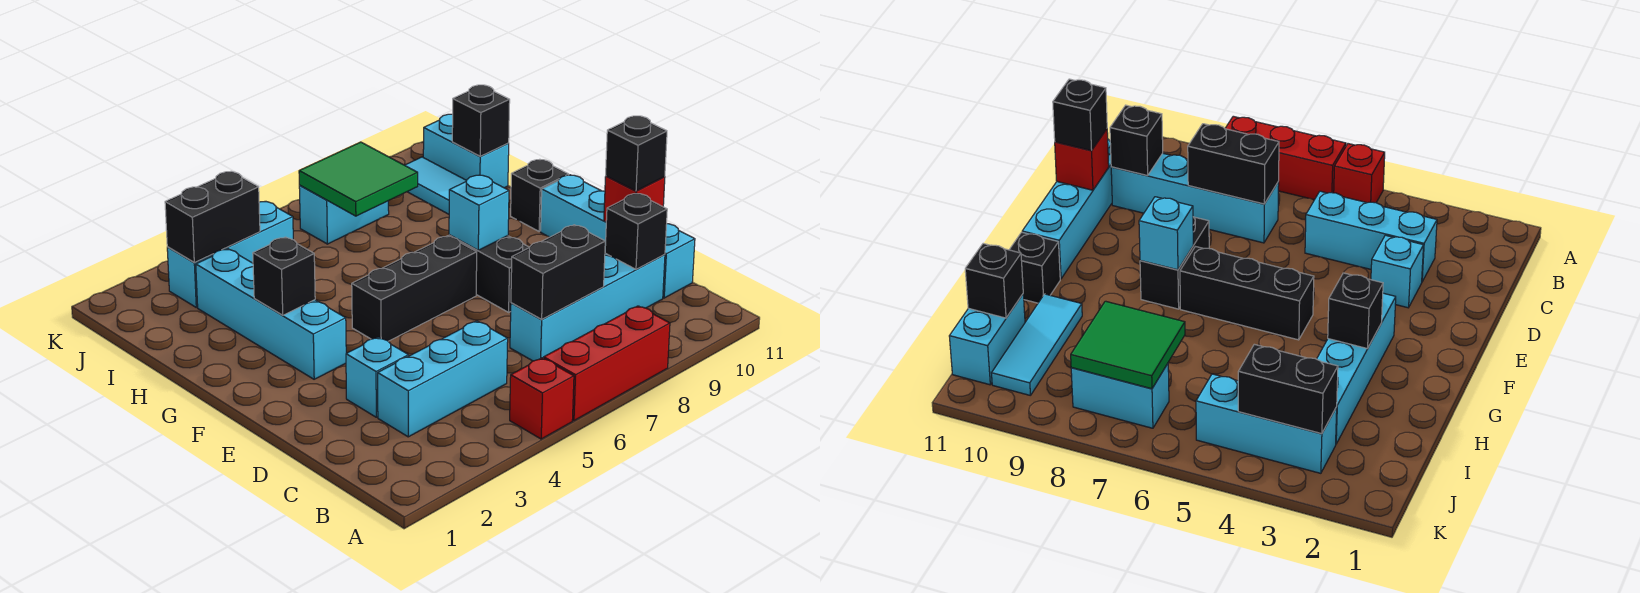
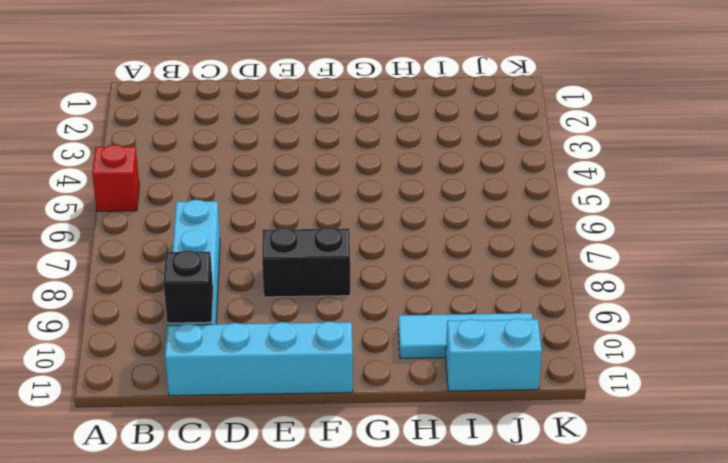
none -> red brick A6:A8 level 1
none -> cyan brick C3:C5 level 1
none -> cyan brick D3 level 1

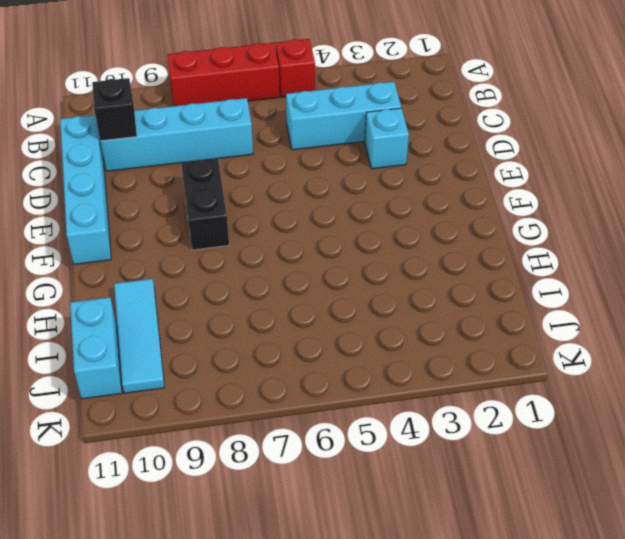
none -> cyan brick F3:I3 level 1
none -> black brick F5:F7 level 1
none -> black brick G11 level 1

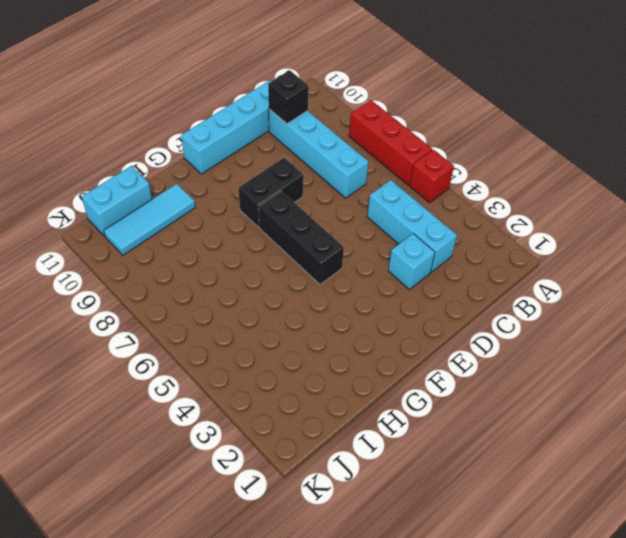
none -> cyan brick F3:I3 level 1
none -> black brick G11 level 1
none -> cyan brick J3:J5 level 1

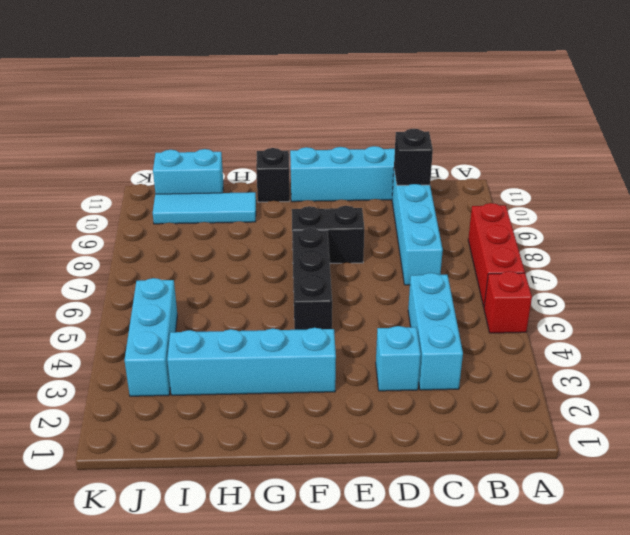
none -> cyan brick J7:J8 level 1
none -> black brick C7:C8 level 2
none -> red brick D11 level 2

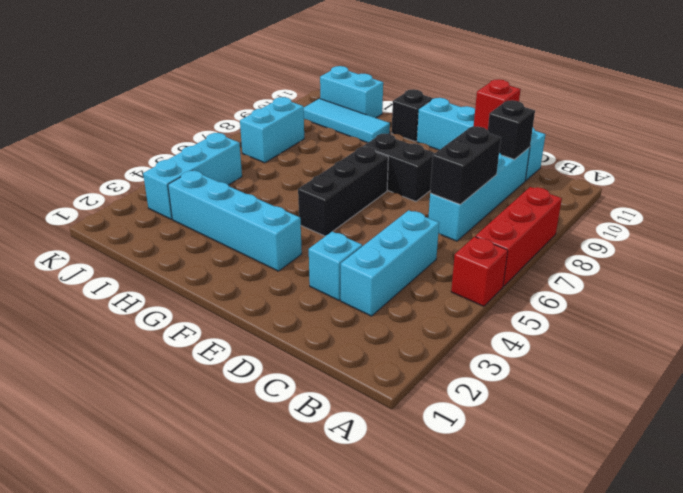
none -> cyan brick F8 level 2
none -> black brick G3 level 2
none -> green tile I7:J8 level 2

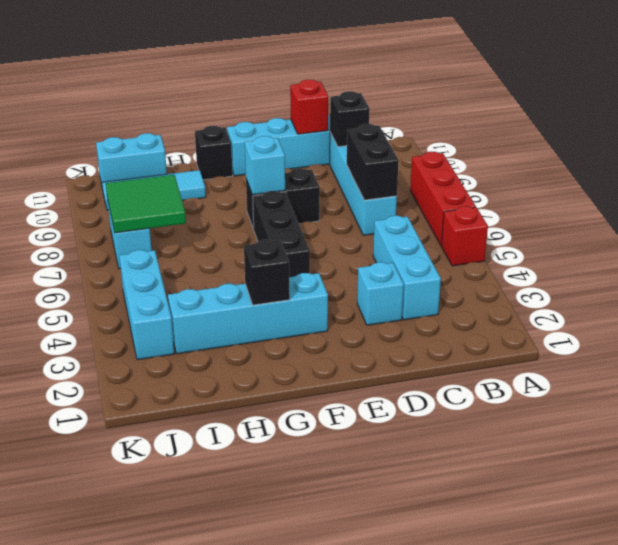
none -> black brick I11 level 2
none -> black brick J3:J4 level 2
none -> black brick D11 level 3

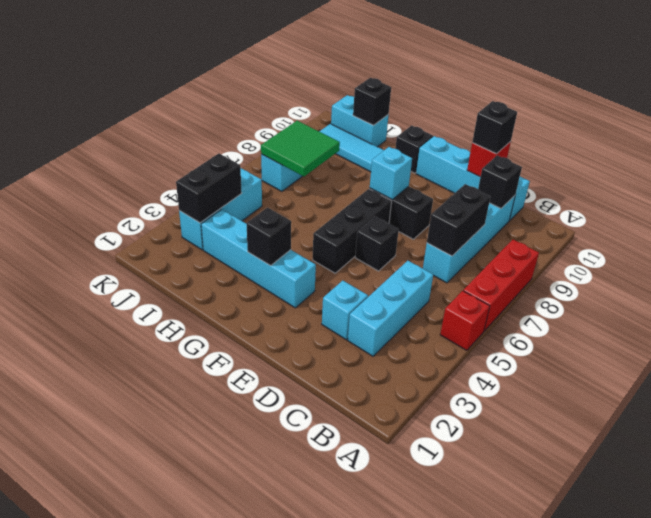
black brick E6 level 1 -> none

